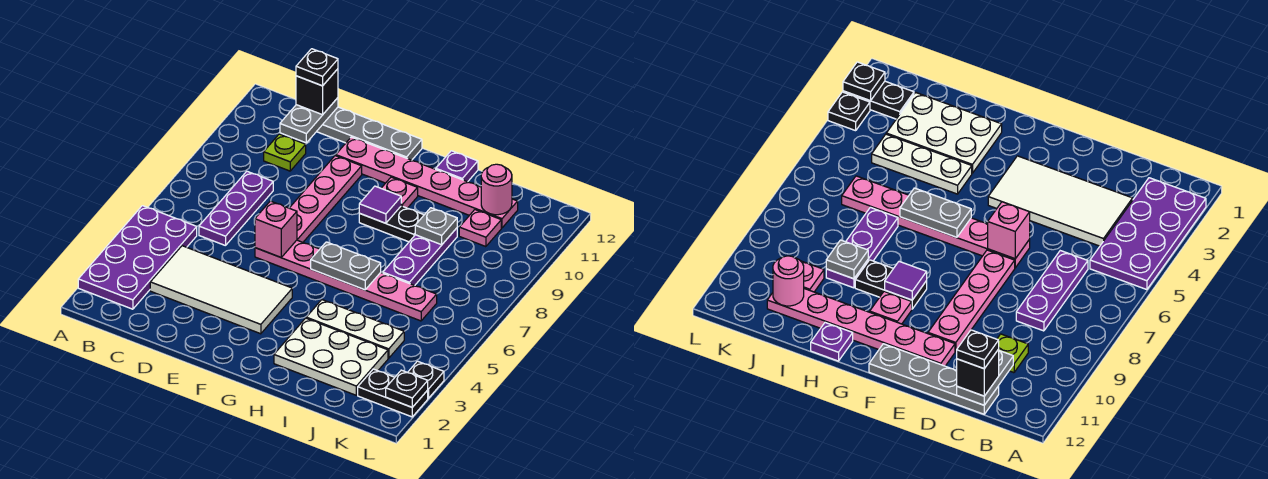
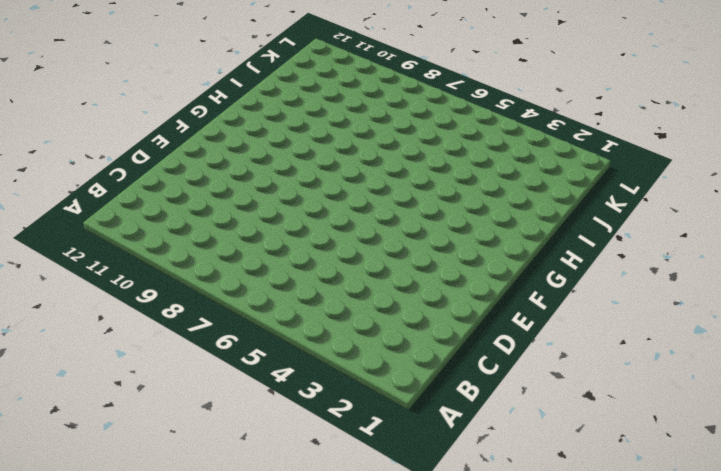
none -> purple plate A2:B5 level 1
none -> white tile C3:F4 level 1
none -> purple plate C6:C8 level 1

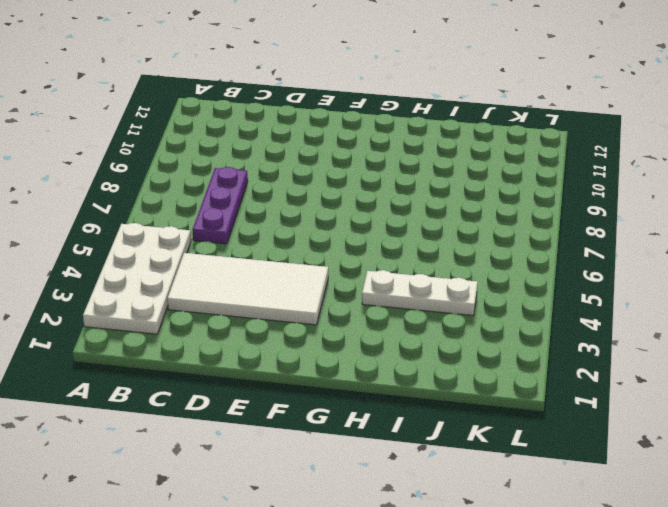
white plate A2:B5 level 1 -> purple plate A2:B5 level 1
none -> lime plate C10 level 1
none -> grey plate C12:F12 level 1
none -> pink plate E6:J6 level 1

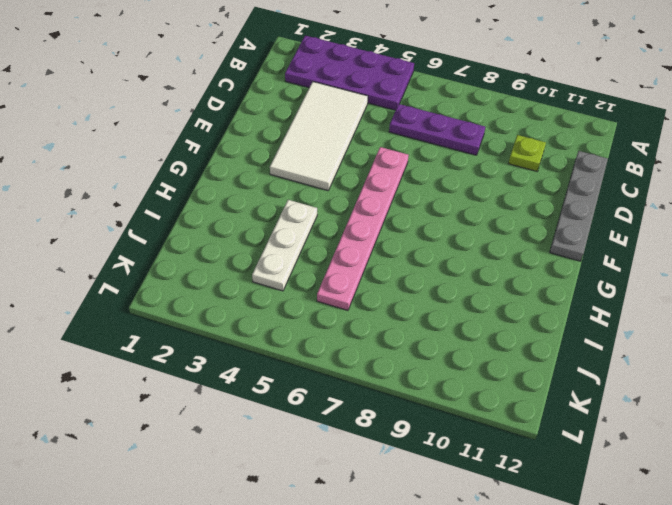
none -> pink plate E7:E10 level 1
none -> pink plate E11:J11 level 1
none -> black plate G9:H9 level 1

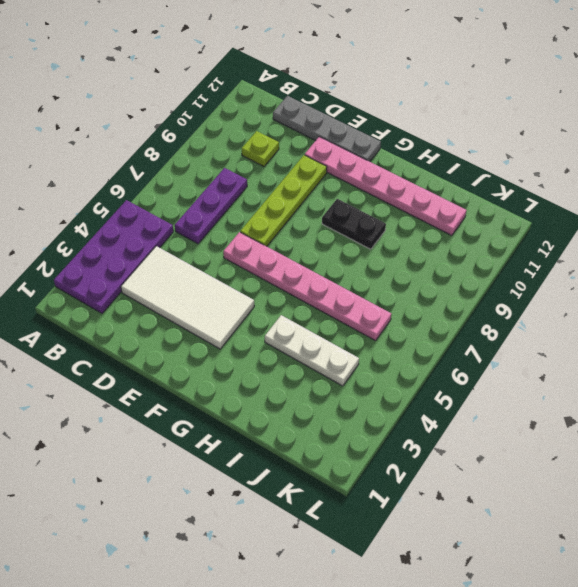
lime plate E7:E10 level 1 -> pink plate E7:E10 level 1
none -> pink plate G10 level 1
none -> white plate H2:J3 level 1
none -> purple plate H12 level 1

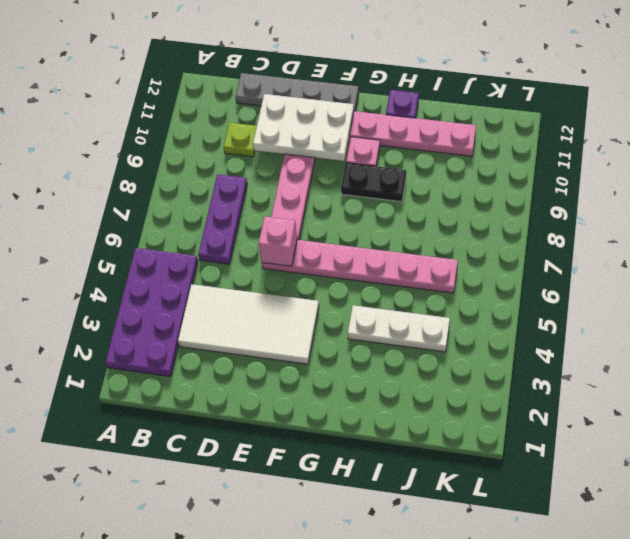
white plate D10:F11 level 2 -> white plate H2:J3 level 1
none -> purple plate I7:I9 level 1
none -> pink plate J10 level 1
none -> black plate K2:L2 level 1

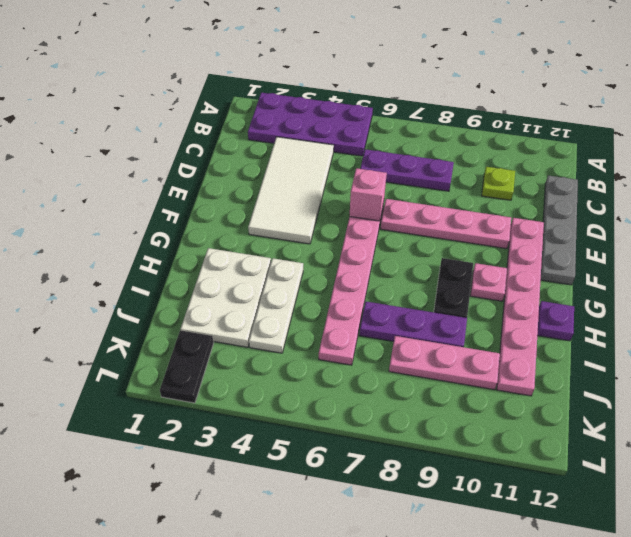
pink plate J8:J10 level 1 -> pink plate J10 level 1
none -> black plate L3 level 1
none -> grey plate C11:C12 level 2
none -> grey plate G6:H6 level 2

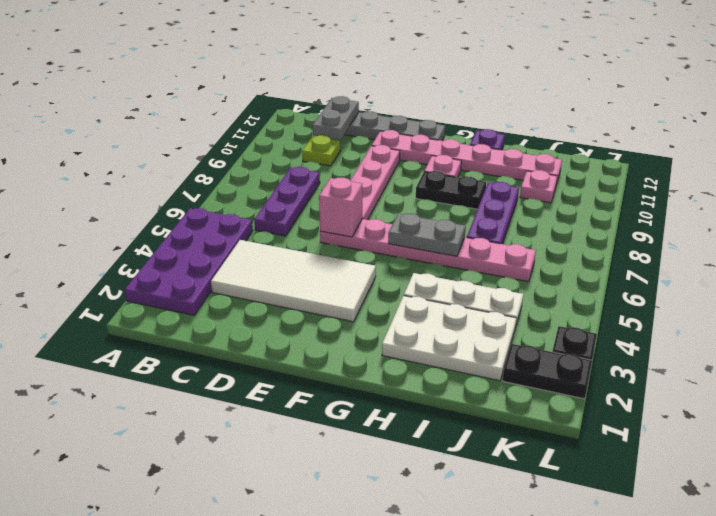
none -> purple tile G9 level 2
none -> grey plate I9 level 2
none -> pink round brick J11 level 2

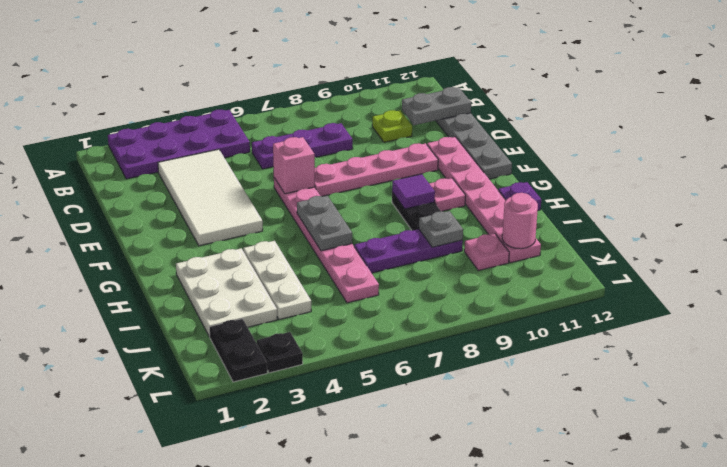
none -> black plate L2 level 2
none -> black brick C12 level 3
none -> black plate C12 level 4

